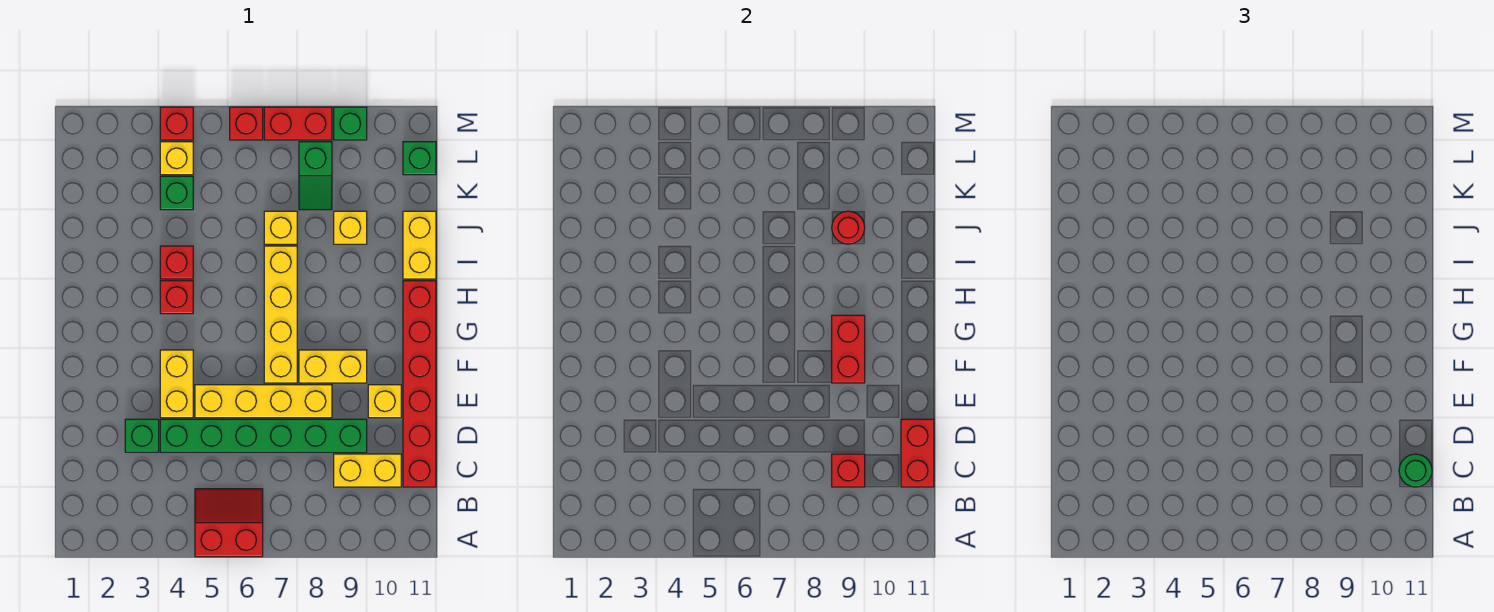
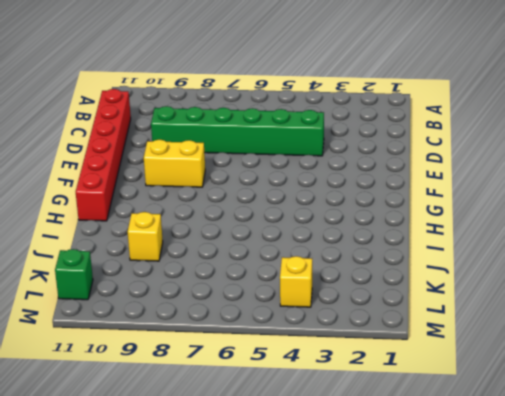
none -> red slope A5:B6 level 1 top A
none -> yellow brick C9:C10 level 1
none -> green brick D3 level 1

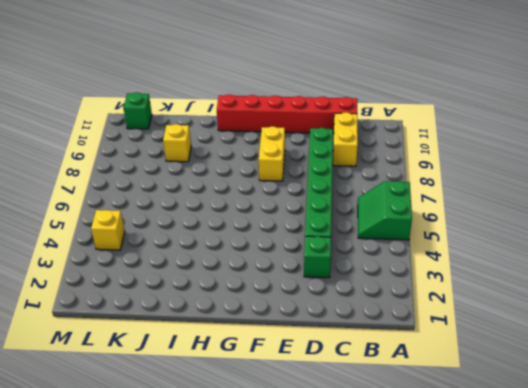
green slope A5:B6 level 1 top A -> red slope A5:B6 level 1 top A
none -> yellow brick E4:F4 level 1
none -> yellow brick E5:E8 level 1
none -> yellow brick E10 level 1

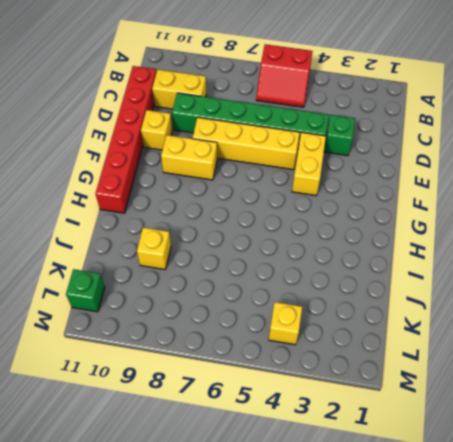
none -> yellow brick F7:I7 level 1
none -> red brick H4 level 1
none -> red brick I4 level 1

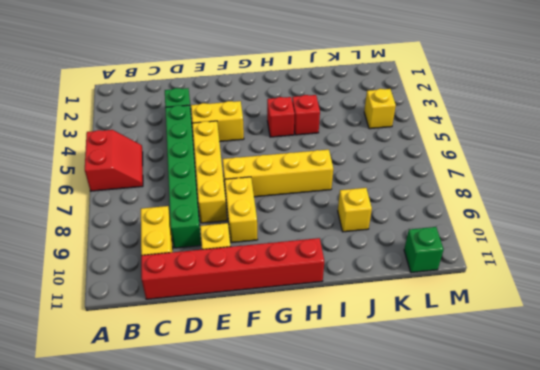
none -> yellow brick I11:J11 level 1
none -> yellow brick J7 level 1
none -> green brick K4 level 1

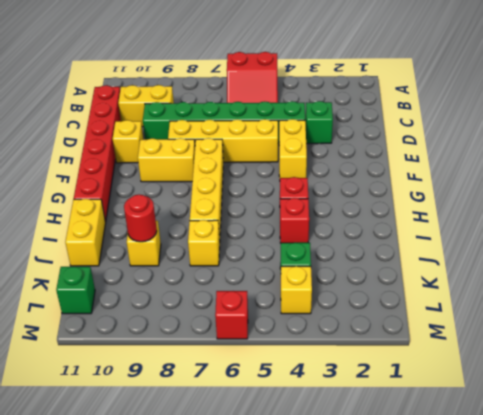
none -> green slope K8:L8 level 1 top L
none -> red brick M4 level 1
none -> red brick M7:M8 level 1

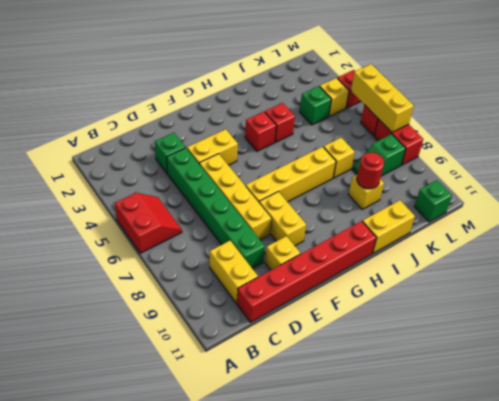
yellow brick M5:M7 level 2 -> none
none -> green brick M9 level 1
none -> red brick C9 level 2
none -> red brick C11:D11 level 2

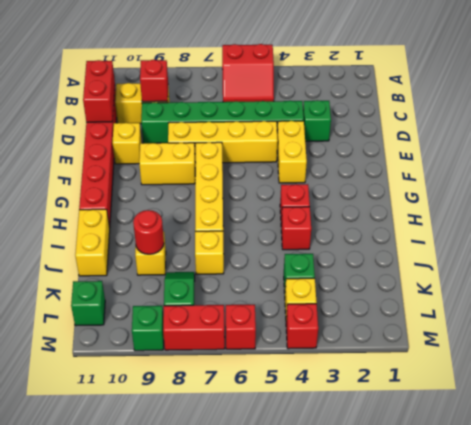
none -> red brick F9:G9 level 2
none -> green round brick C11 level 3

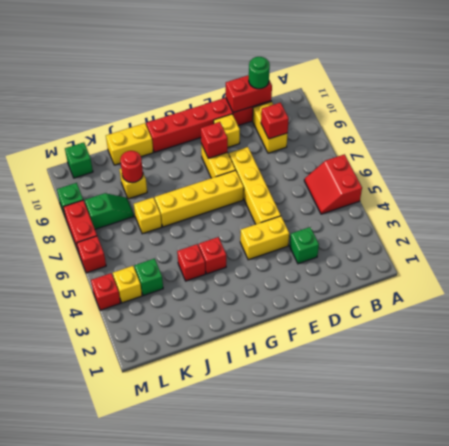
red brick F9 level 2 -> red brick F9:G9 level 2
none -> green brick D4:D9 level 1

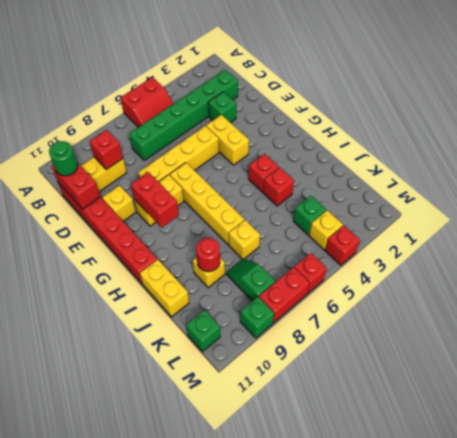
green brick C2:C7 level 1 -> green brick D4:D9 level 1

